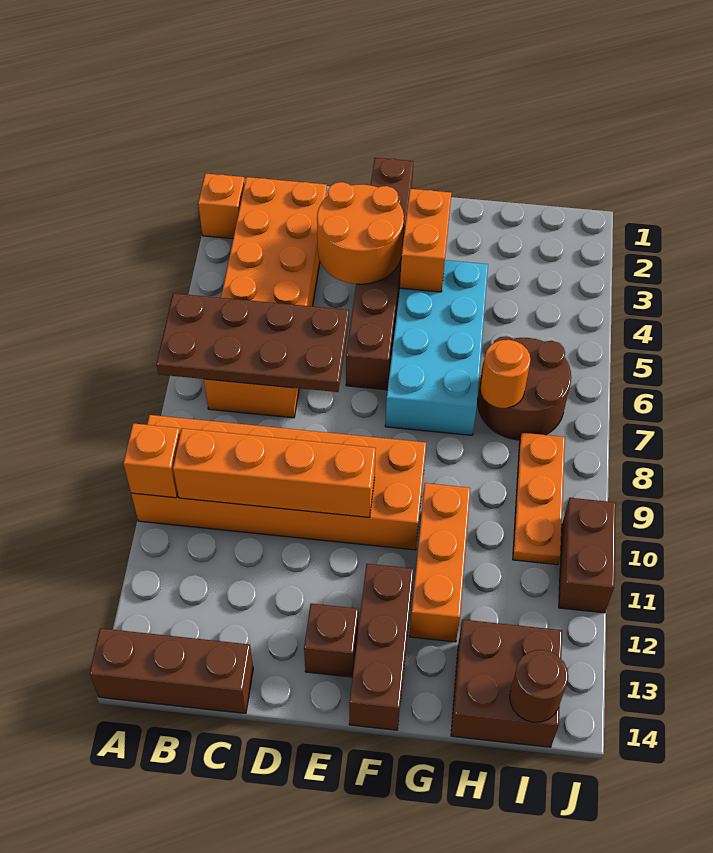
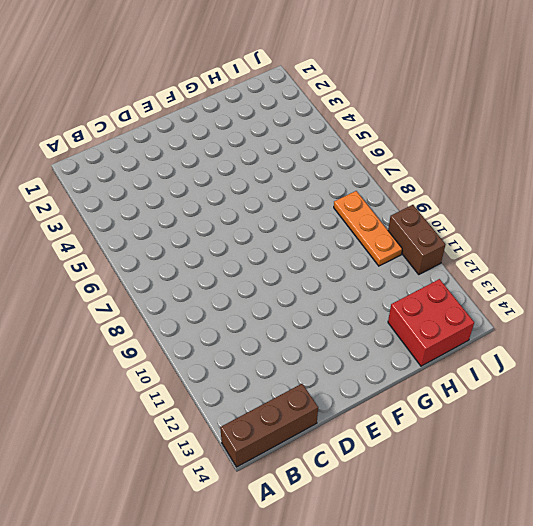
red brick H13:I14 level 1 -> brown brick H13:I14 level 1
none -> orange brick A2 level 1
none -> orange brick A9:F10 level 1
none -> orange brick B2:C7 level 1

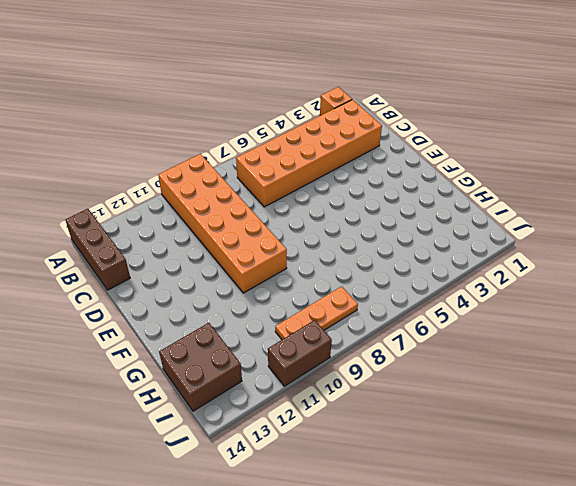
none -> brown brick E1:E6 level 1
none -> brown brick E13 level 1
none -> cyan brick F4:G7 level 1

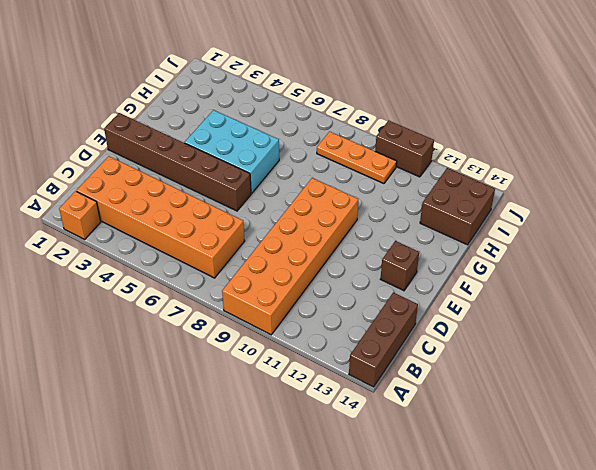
cyan brick F4:G6 level 1 -> cyan brick F4:G7 level 1
none -> brown brick F12:F14 level 1
none -> orange brick G10:G12 level 1
none -> brown round brick H6:I7 level 1

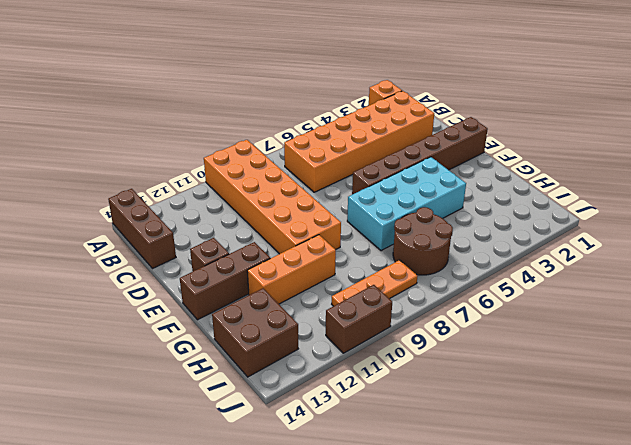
none -> brown plate A6:D7 level 2
none -> orange brick A10 level 2
none -> orange brick B10:E10 level 2

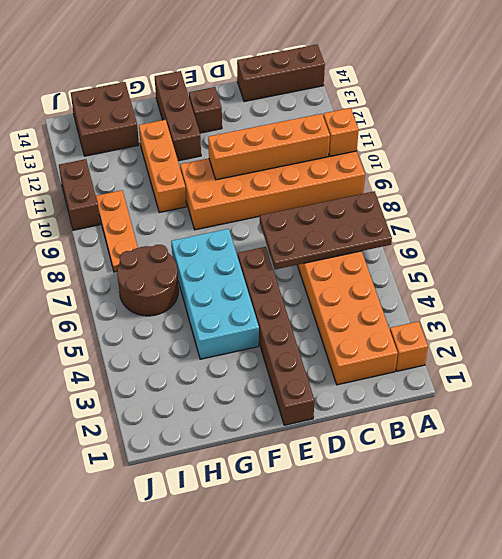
none -> orange round brick D3:E4 level 2
none -> orange brick F3:F4 level 2
none -> orange round brick H7 level 2

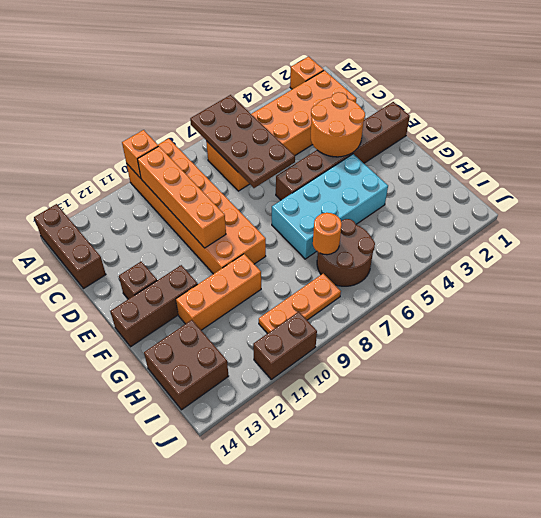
none -> orange brick F3:F4 level 2
none -> brown round brick I14 level 2

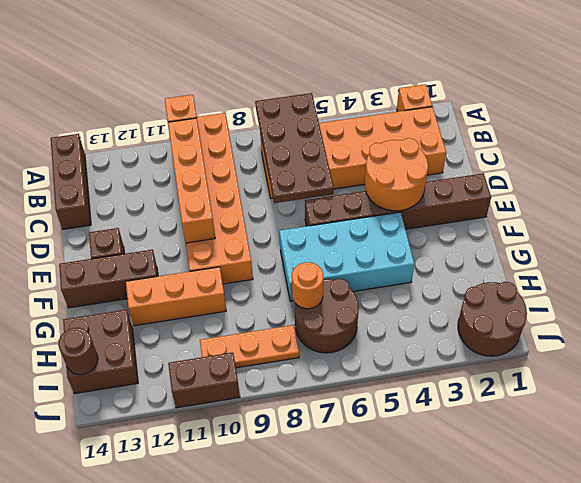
brown round brick I1:J2 level 1 -> none
none -> orange brick F3:F4 level 2

